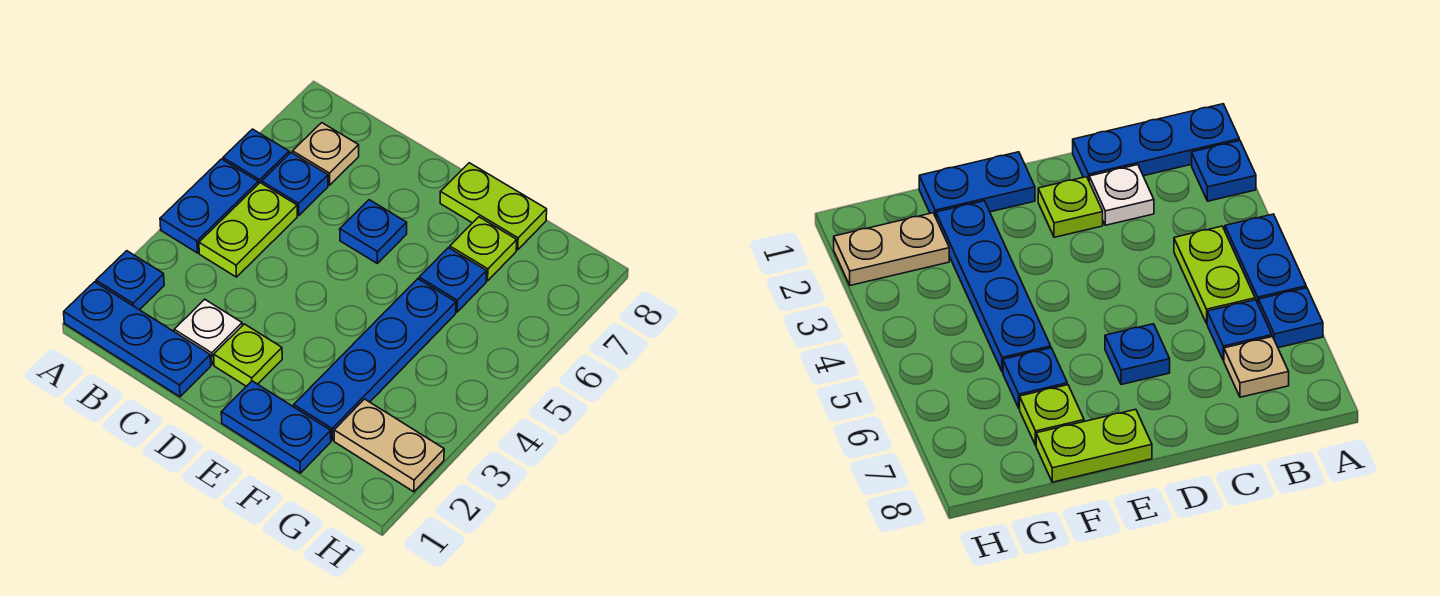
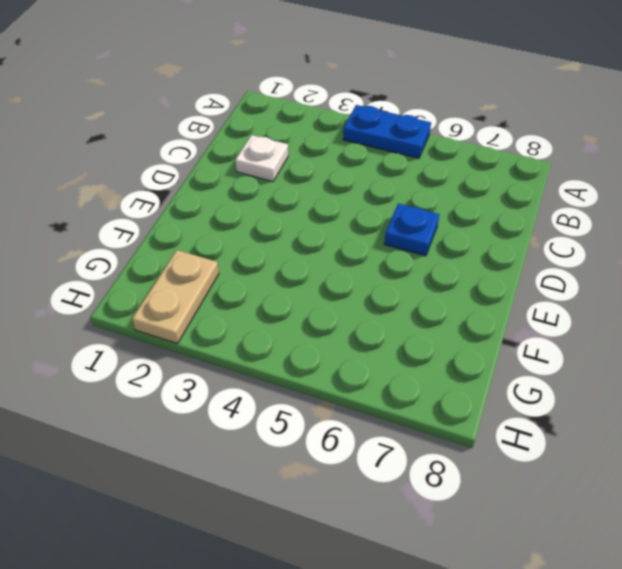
none -> blue plate A1:C1 level 1
none -> blue plate A2 level 1
none -> blue plate A6 level 1

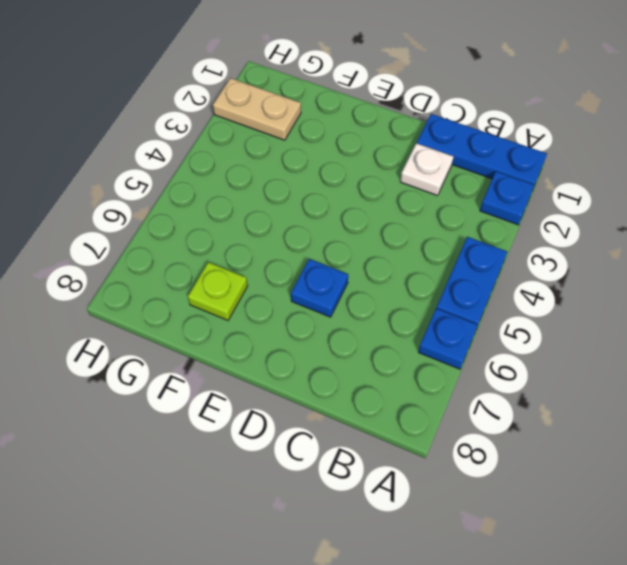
none -> lime plate B4:B5 level 1
none -> blue plate B6 level 1
none -> tan plate B7 level 1

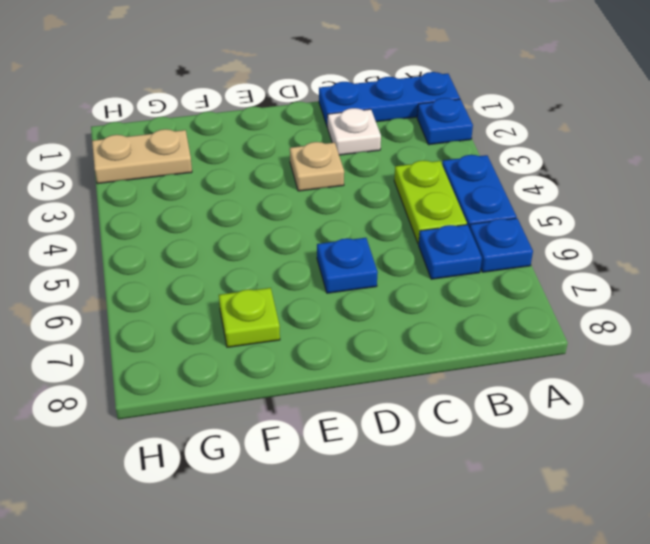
tan plate D3 level 1 -> tan plate B7 level 1
none -> lime plate D2 level 1
none -> blue plate E1:F1 level 1
none -> lime plate E8:F8 level 1

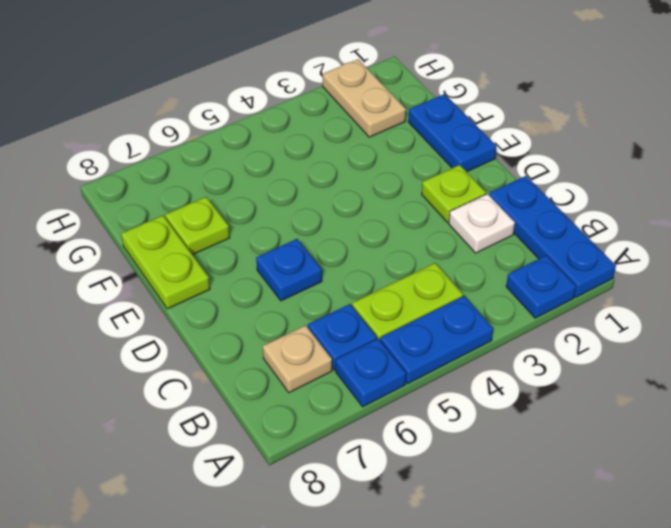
none -> blue plate F2:F5 level 1
none -> blue plate F6 level 1

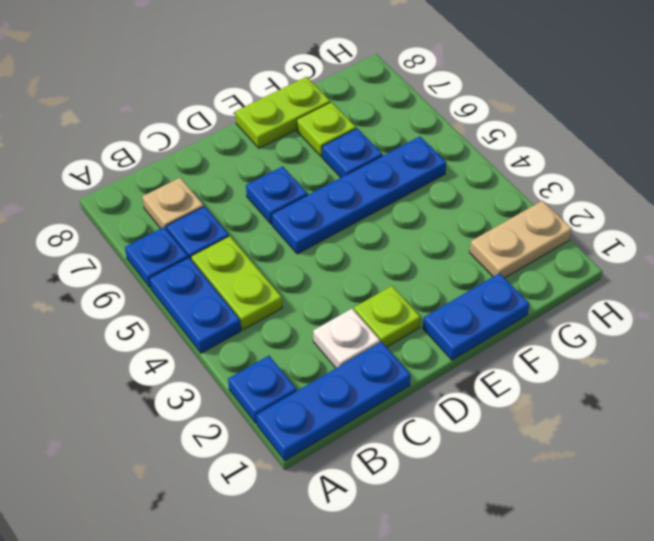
blue plate D5:G5 level 1 -> blue plate F2:F5 level 1

